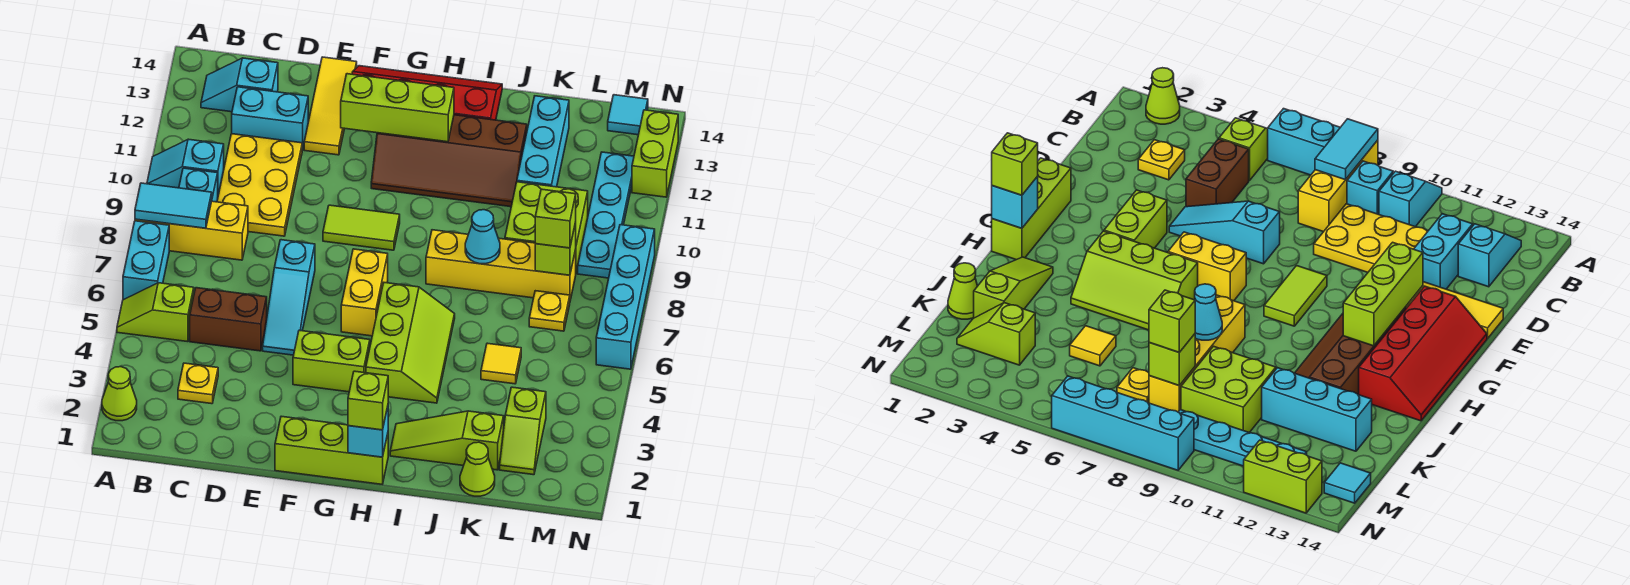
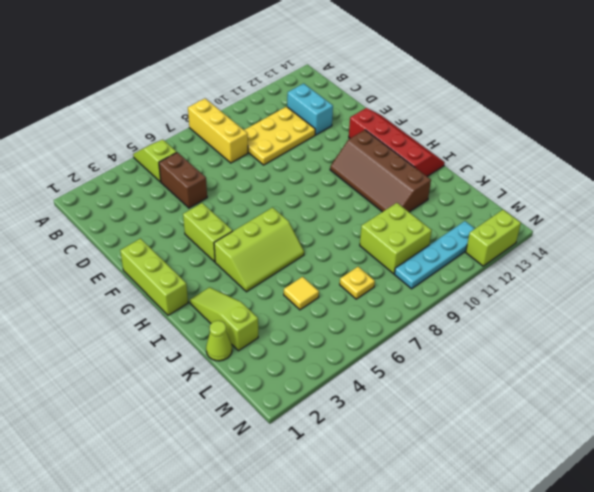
none -> lime cone A2 level 1
none -> cyan brick A6:A7 level 1
none -> cyan slope A10:B10 level 1 top B
none -> cyan brick B9 level 1

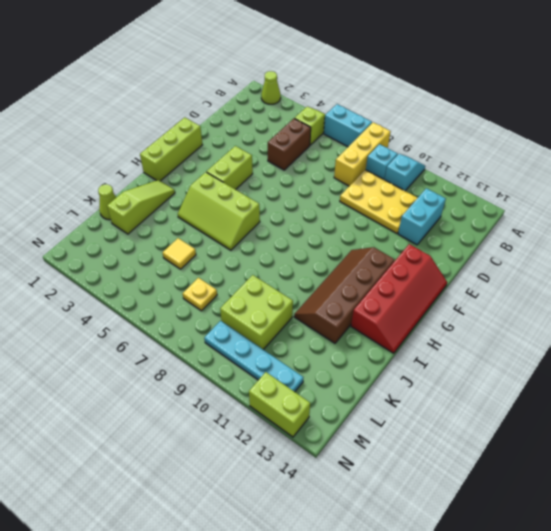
none -> cyan slope B13:C13 level 1 top C
none -> yellow plate C3 level 1
none -> cyan slope E5:E7 level 1 top 7
none -> yellow tile E12:E14 level 1

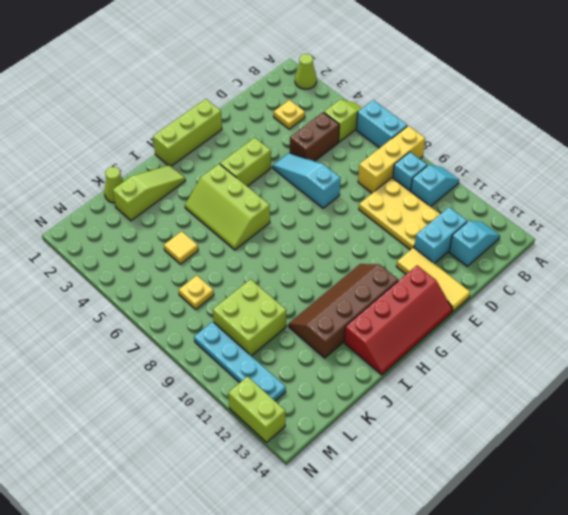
none -> lime tile F9:G9 level 1
none -> yellow brick G6:G7 level 1
none -> yellow brick I8:L8 level 1
none -> cyan brick K11:K13 level 1

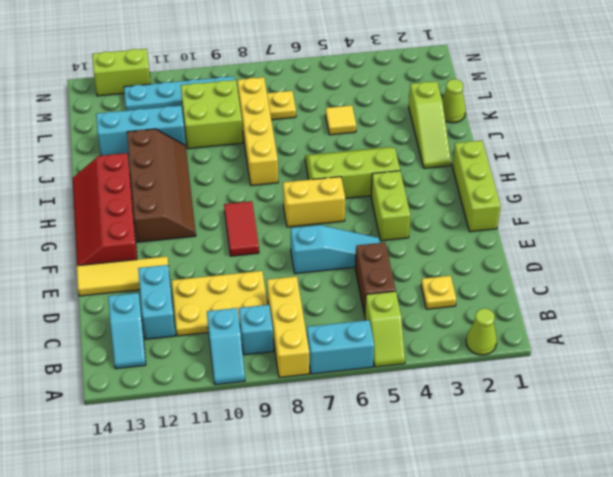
red tile F9:G9 level 1 -> lime tile F9:G9 level 1
none -> lime slope L2:L3 level 1 top 3
none -> cyan tile M14 level 1
none -> cyan brick N6:N9 level 1
none -> cyan tile A8:B8 level 2

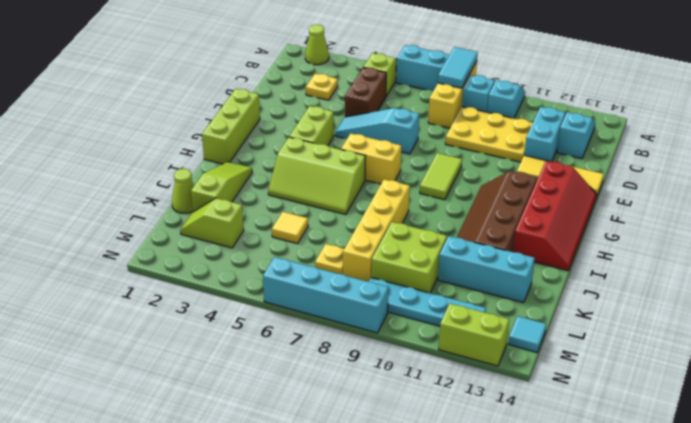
none -> lime brick F12:H12 level 2
none -> cyan brick H1 level 2
none -> cyan cone J8 level 2
none -> lime brick L8 level 2

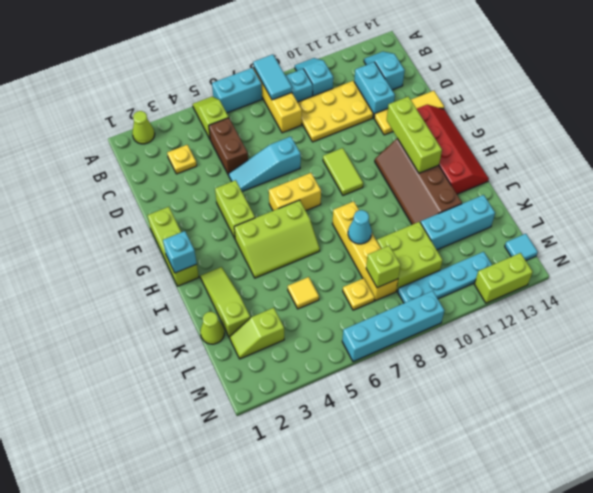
none -> lime brick H1 level 3
none -> lime brick L8 level 3

